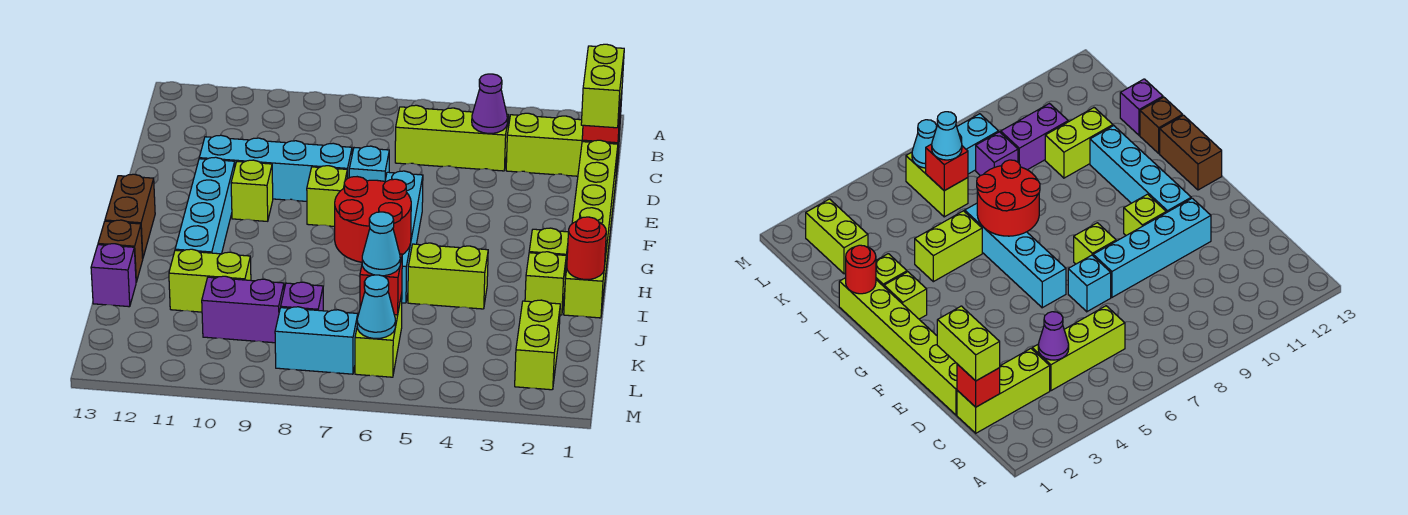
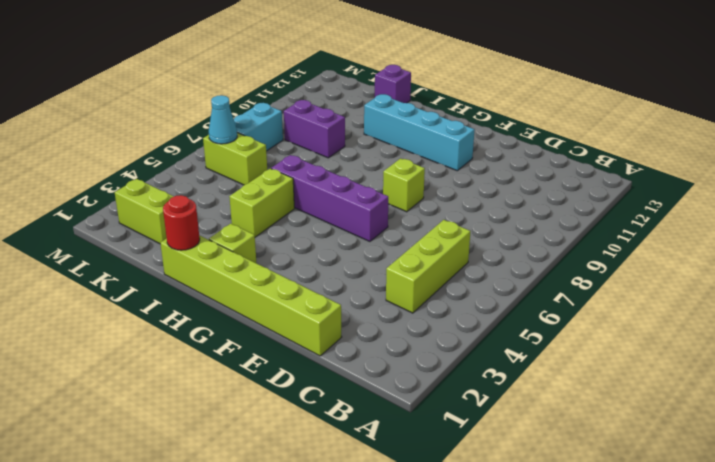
purple brick F6:I6 level 1 -> cyan brick F6:I6 level 1
purple brick J9:K9 level 1 -> purple brick K9:K10 level 1
none -> lime brick C1:C3 level 1
none -> cyan brick E7 level 1
none -> cyan brick E8:E11 level 1

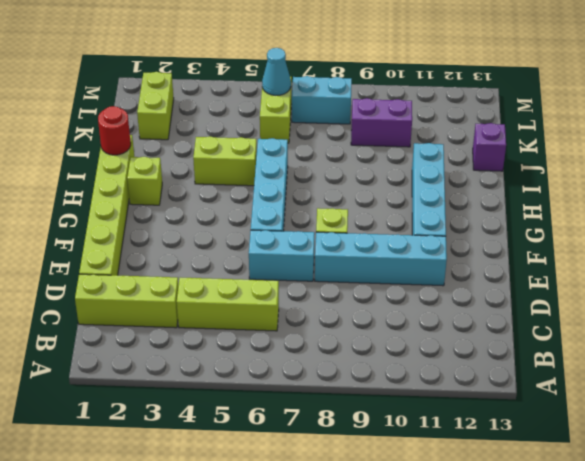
cyan brick E6:E7 level 1 -> cyan brick E7 level 1
none -> lime brick F10 level 1
none -> brown brick G13:H13 level 1
none -> lime brick I2 level 1

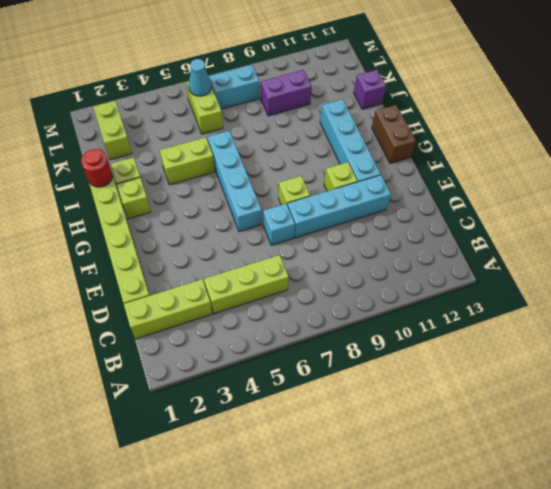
none -> brown brick I13 level 1
none -> lime brick J10:J11 level 1
none -> purple brick K8 level 1

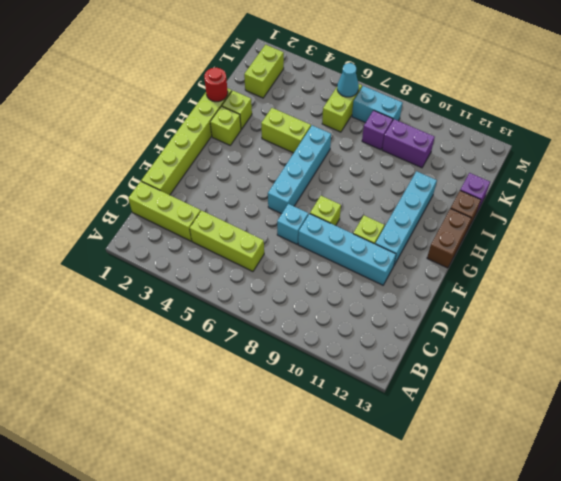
none -> lime brick J10:J11 level 1
none -> red brick C1 level 2
none -> purple cone C4 level 2

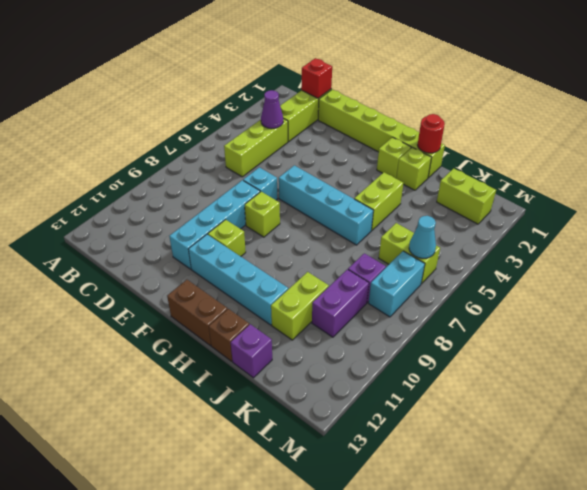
none -> red round brick H6:I7 level 2
none -> red brick K6 level 2
none -> lime brick C1:D1 level 3

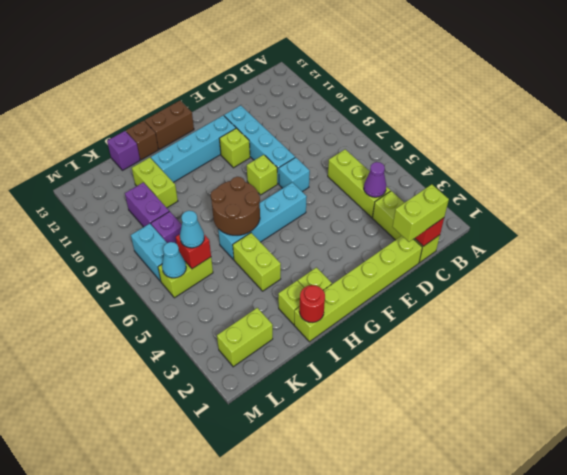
brown round brick H6:I7 level 2 -> red round brick H6:I7 level 2

